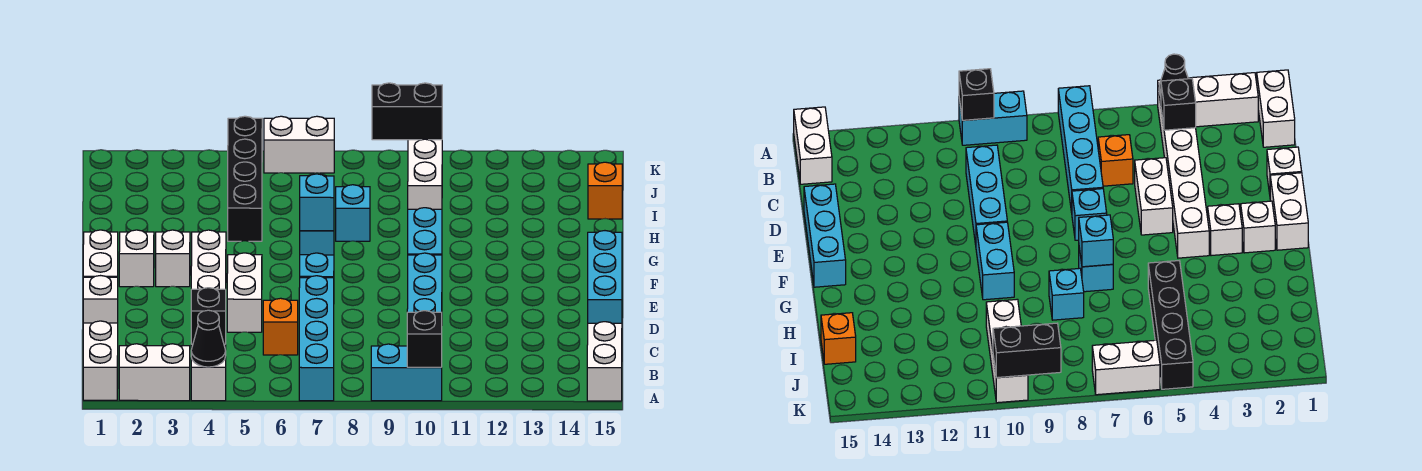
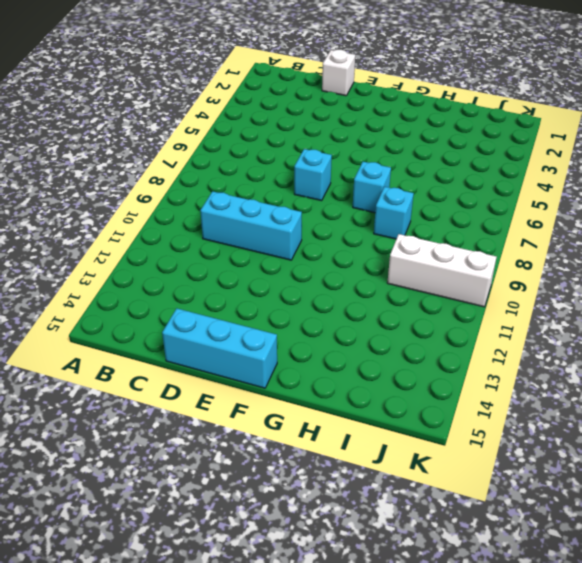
none -> white brick A1:B1 level 1
none -> white brick A2:A3 level 1
none -> white brick A4:F4 level 1

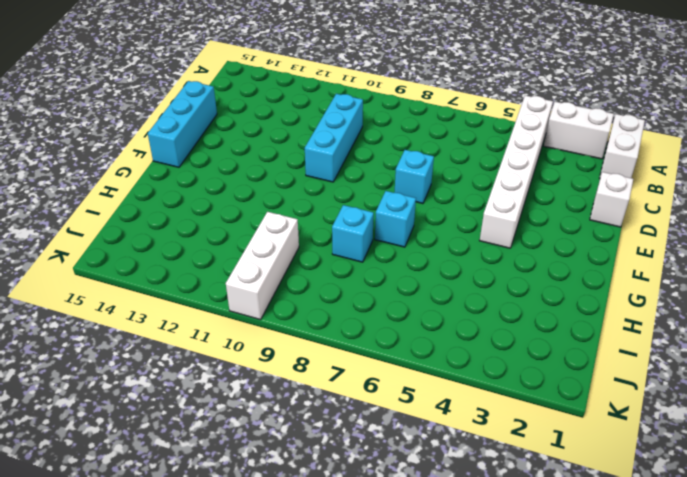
none -> cyan brick A7:D7 level 1
none -> cyan brick A9:A10 level 1
none -> white brick A15:B15 level 1

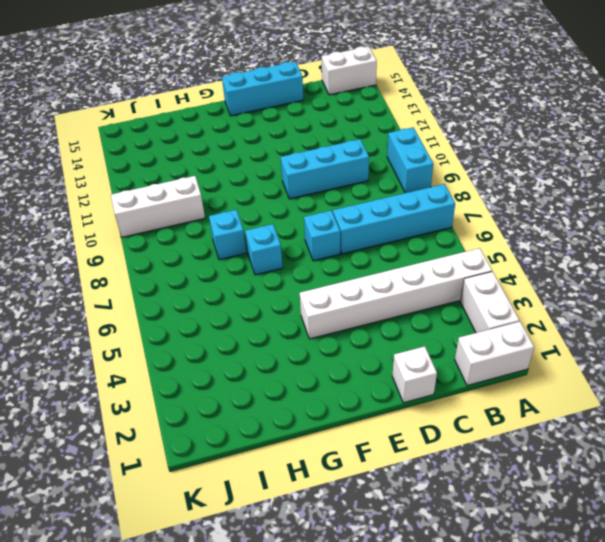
none -> orange brick C6 level 1
none -> white brick D5:E5 level 1
none -> white brick E1:F1 level 1

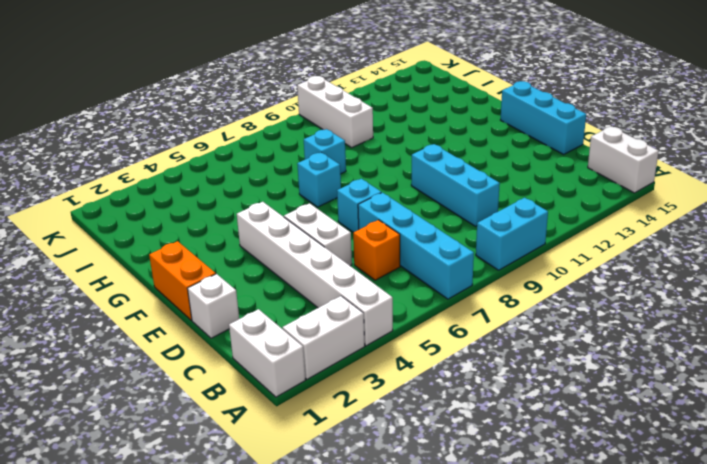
orange brick E1:F1 level 1 -> white brick E1:F1 level 1
none -> white brick F2 level 1
none -> white brick F3 level 1
none -> cyan brick F10:G10 level 1

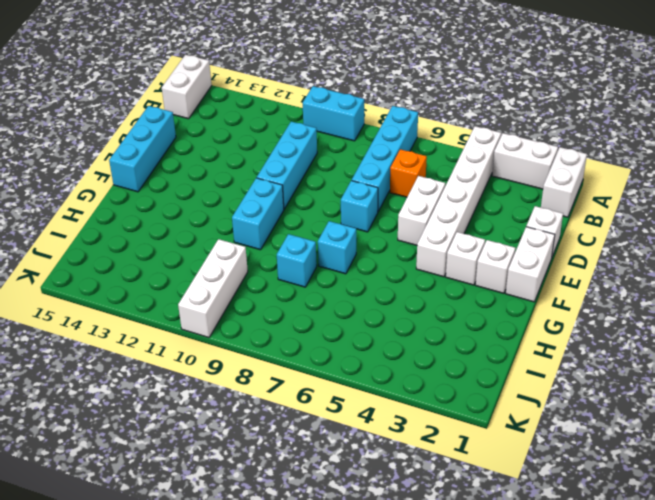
none -> black brick H5:K5 level 1
none -> orange brick I15 level 1
none -> white brick K6:K7 level 1

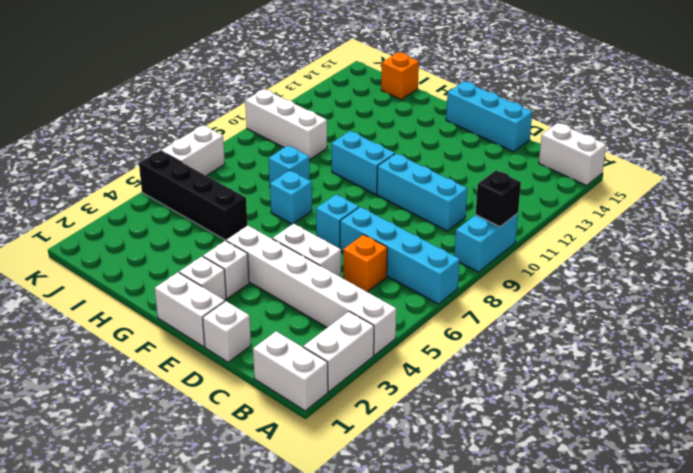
none -> black cone A4 level 2
none -> black brick B4 level 2
none -> cyan brick G7 level 2

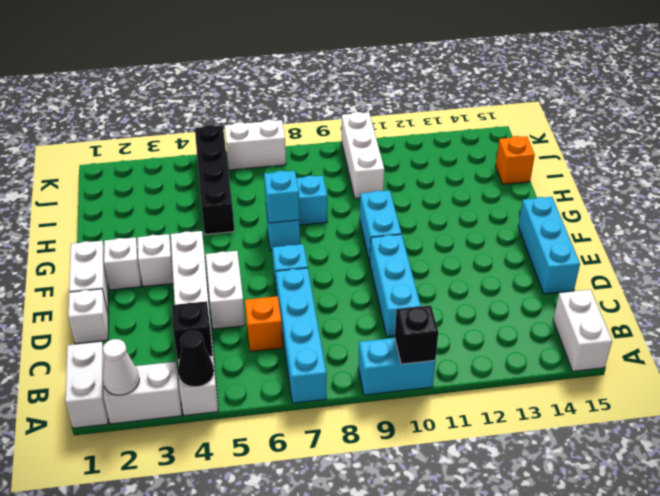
white cone A2 level 2 -> none
none -> black brick K9:K10 level 2

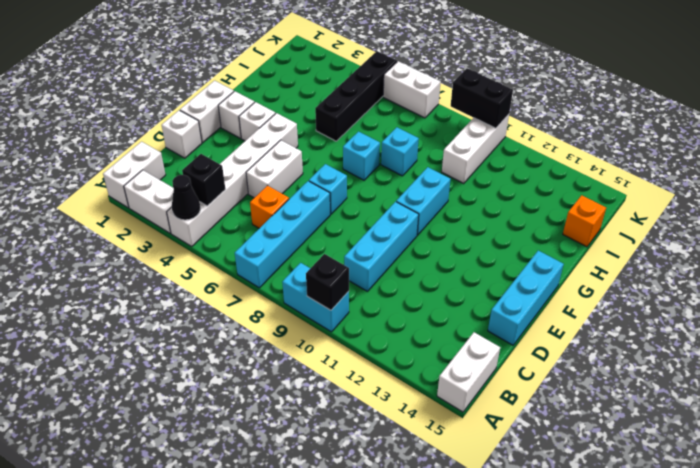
none -> cyan brick G7 level 2

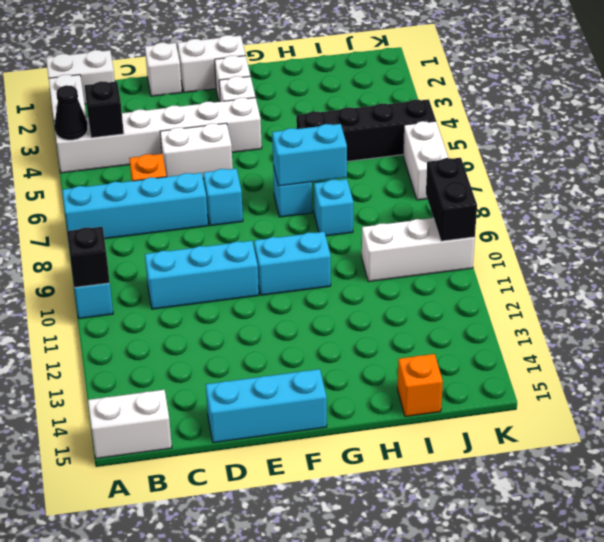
cyan brick G7:H7 level 2 -> cyan brick G7 level 2

